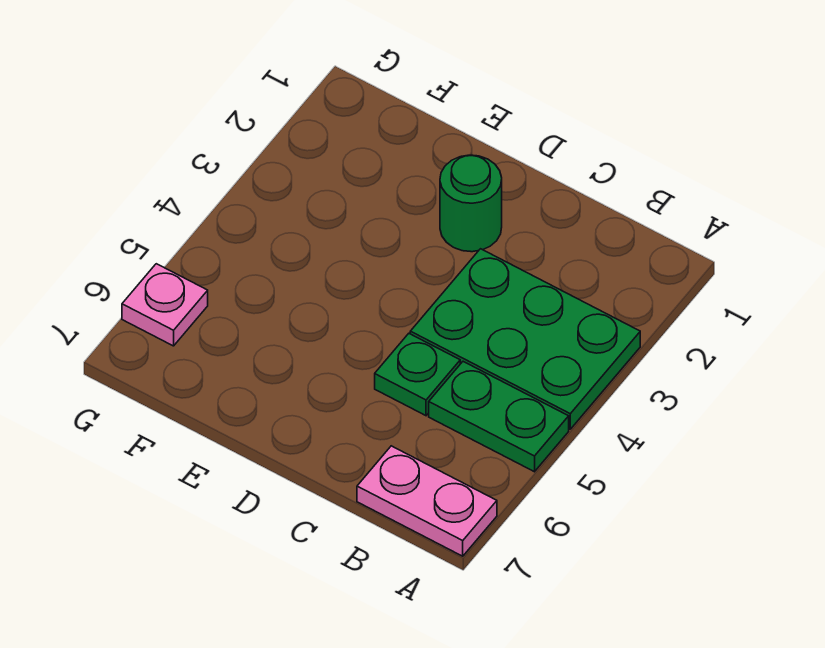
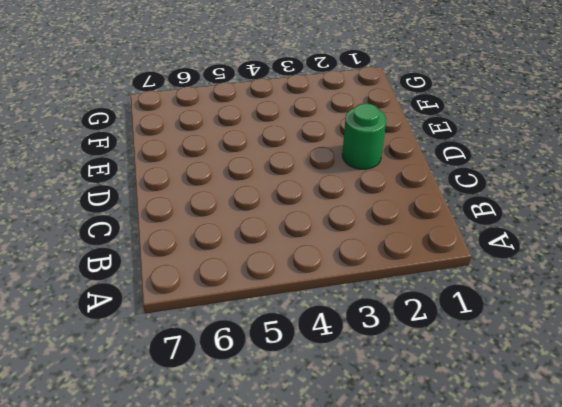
none -> green plate A3:C4 level 1
none -> green plate A5:B5 level 1

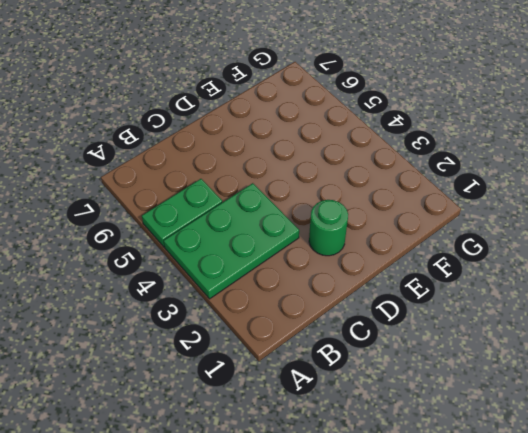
none -> pink plate A7:B7 level 1
none -> green plate C5 level 1

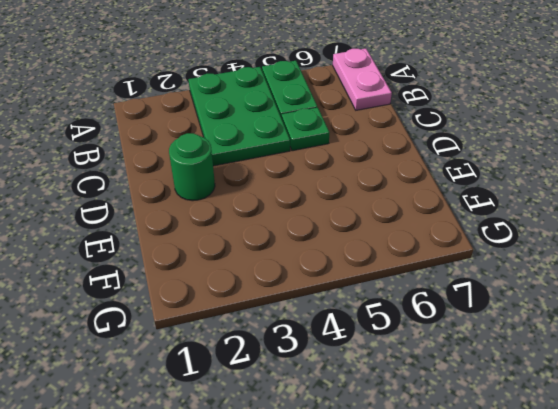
none -> pink plate G6 level 1

